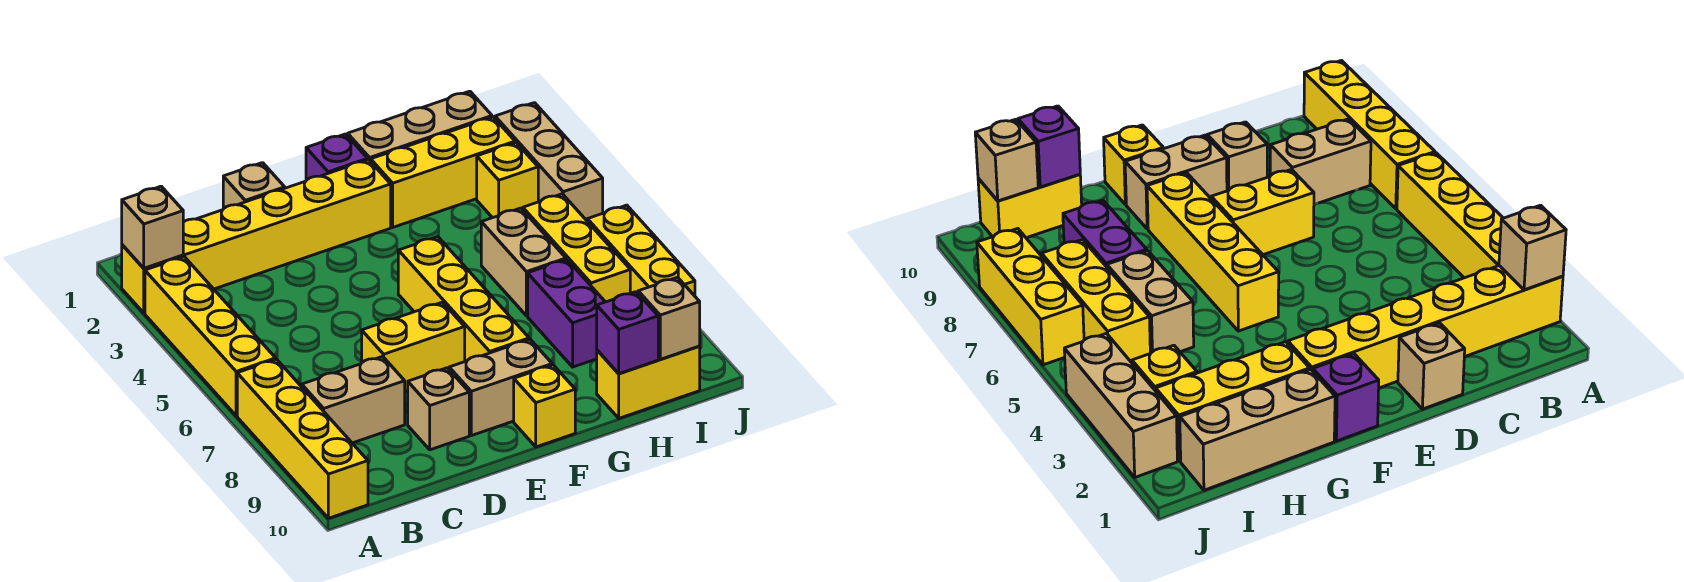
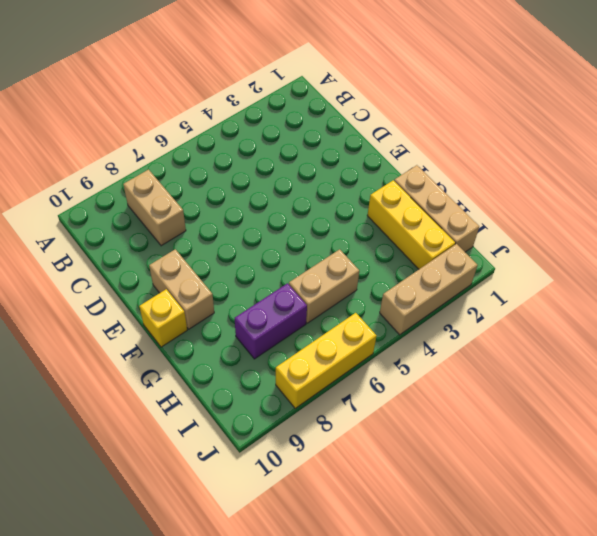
none -> yellow brick A2:F2 level 1
none -> yellow brick A3:A6 level 1
none -> yellow brick A7:A10 level 1

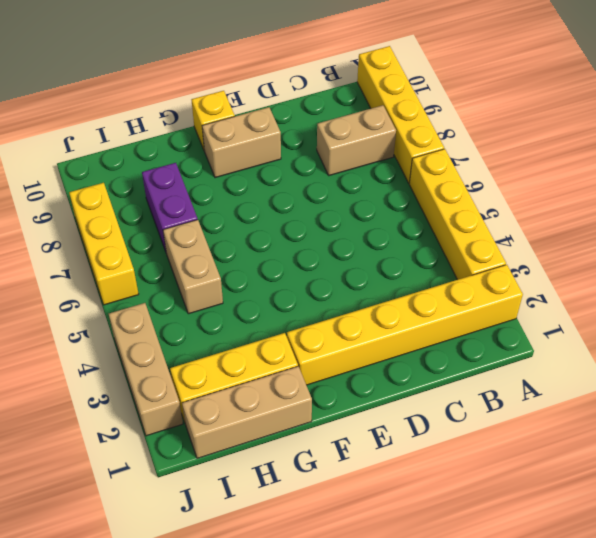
none -> tan brick D1 level 1
none -> yellow brick D7:E7 level 1
none -> tan brick D9 level 1

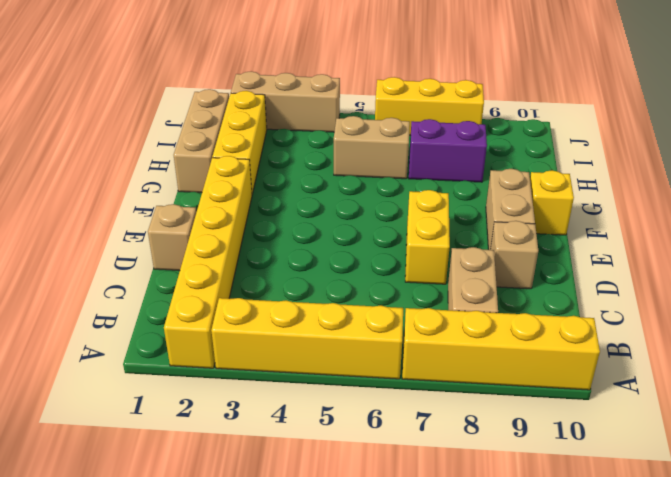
none -> purple brick F1 level 1
none -> yellow brick F5:F8 level 1
none -> yellow brick H10:I10 level 1

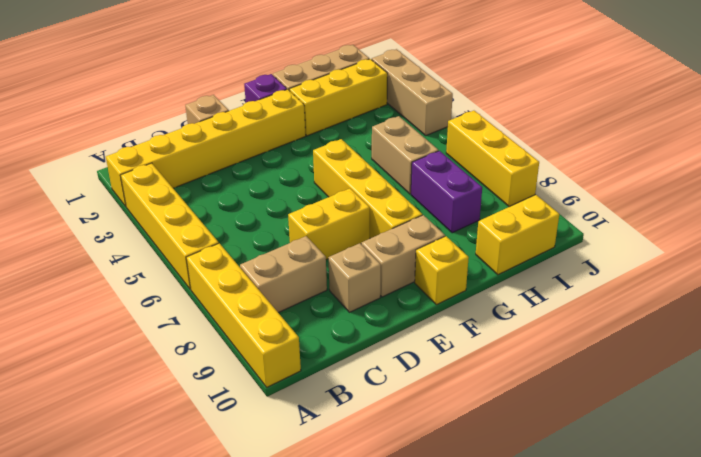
none -> yellow brick I3 level 1
none -> yellow brick I5:I7 level 1
none -> tan brick A2 level 2

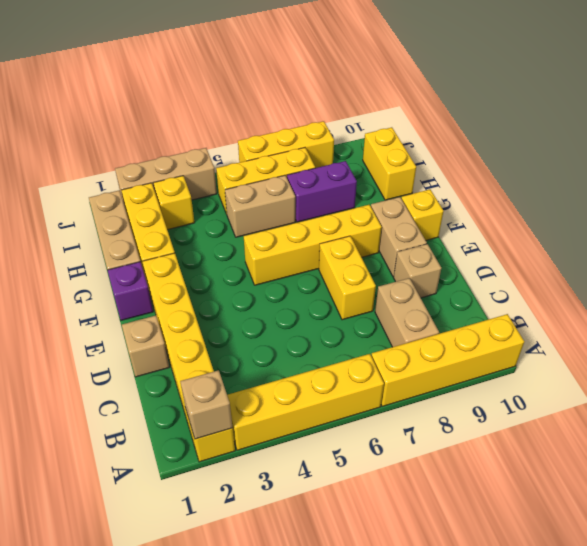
none -> purple brick H10 level 2
none -> tan brick I10 level 2

